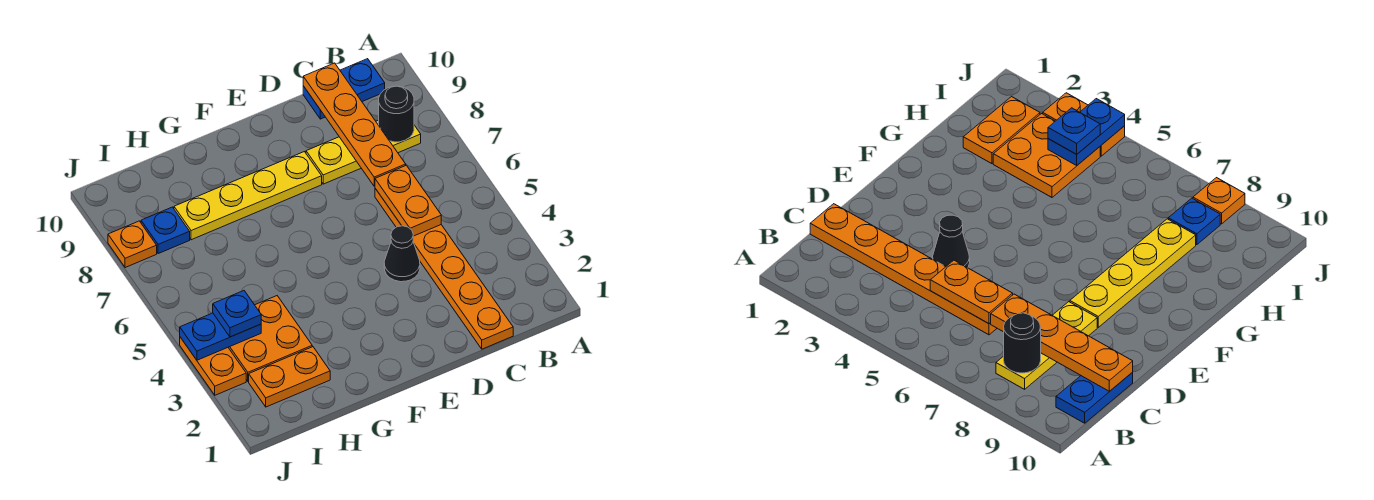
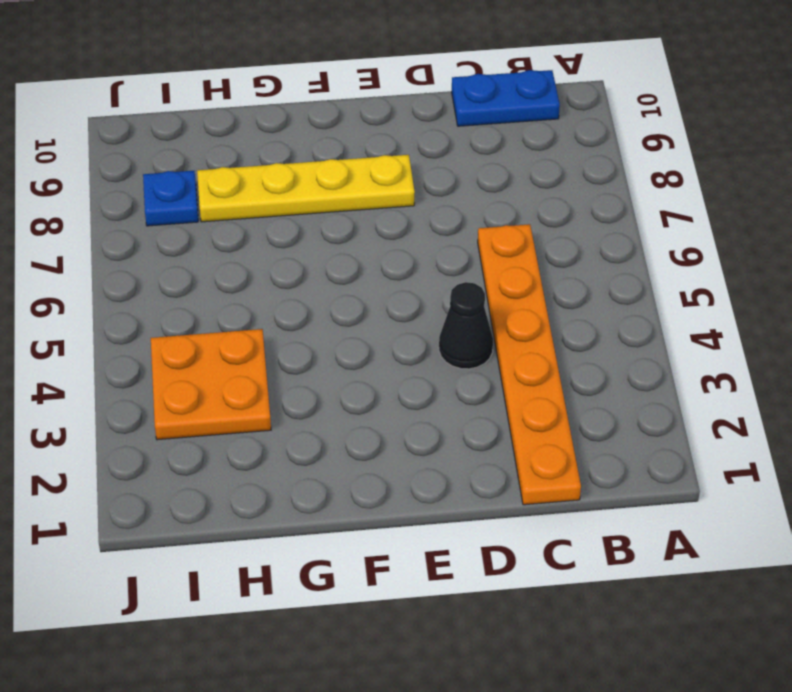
none -> yellow plate B8:D8 level 1
none -> orange plate H2:I2 level 1
none -> orange plate J3:J4 level 1

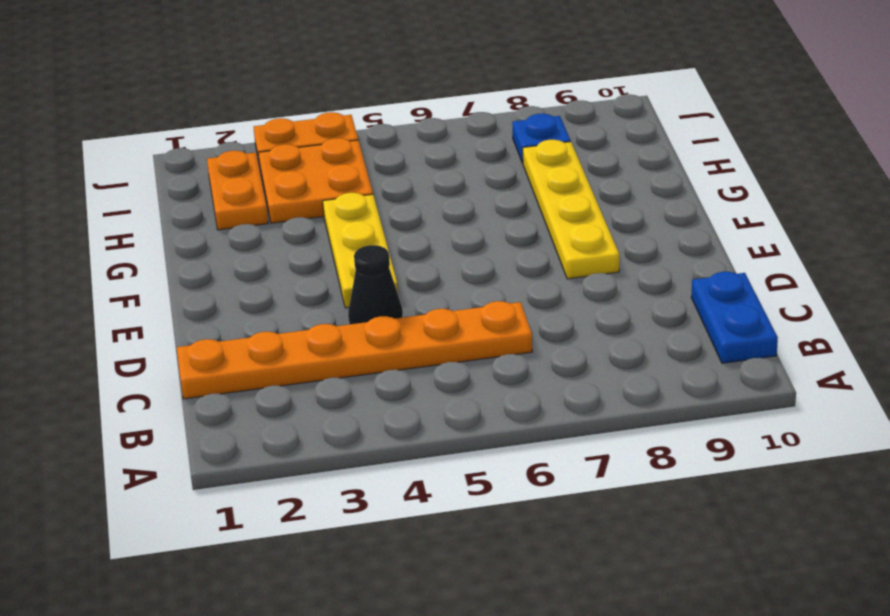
yellow plate E4:G4 level 1 -> yellow plate B8:D8 level 1
none -> orange plate J8 level 1
none -> black round brick B8 level 2
none -> orange plate C5:C6 level 2

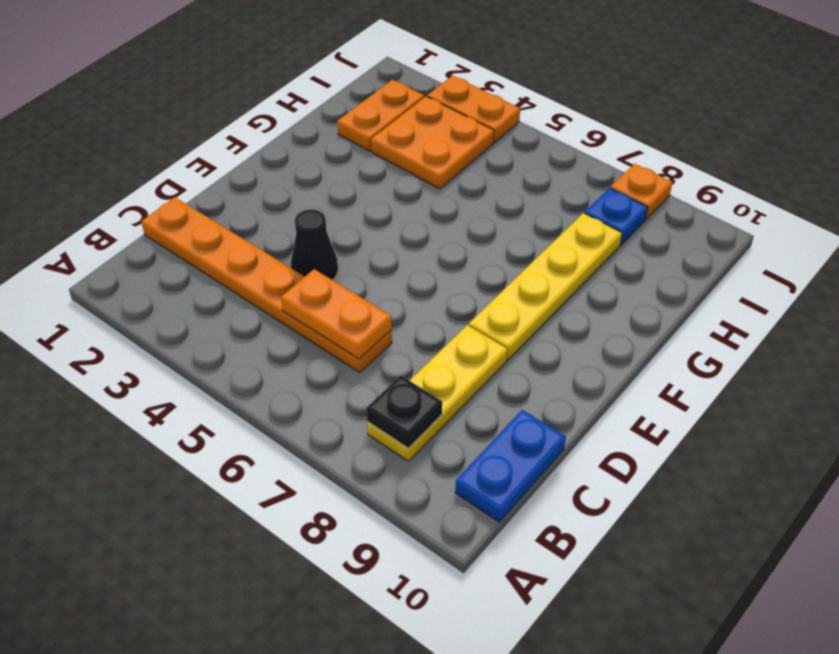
black plate B8 level 2 -> black round brick B8 level 2
none -> orange plate C7:C10 level 2
none -> blue plate I4:J4 level 2
none -> blue plate I4 level 3

